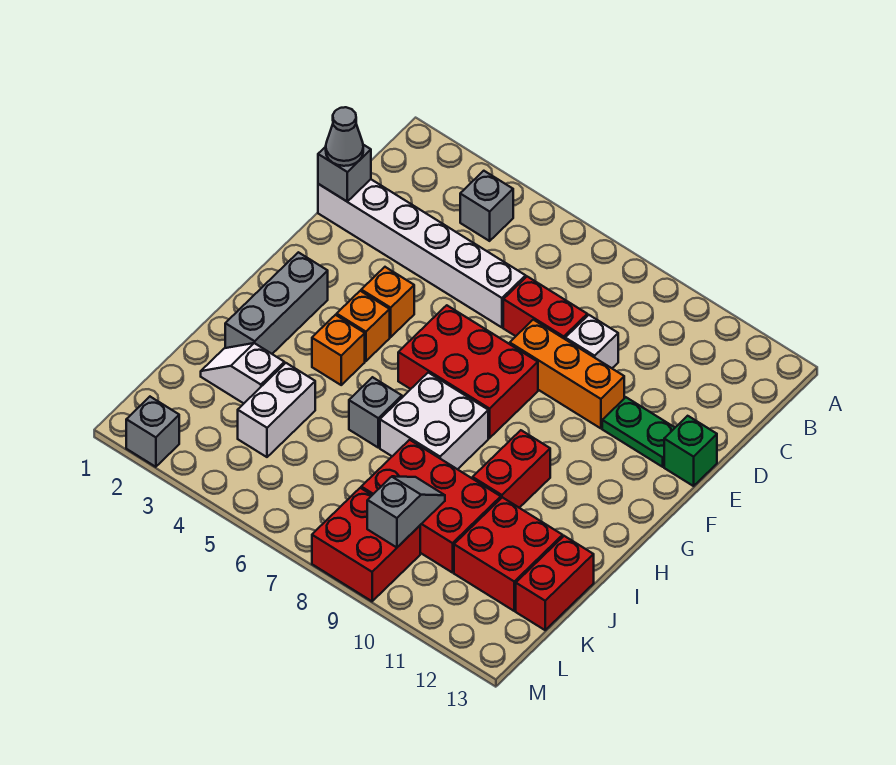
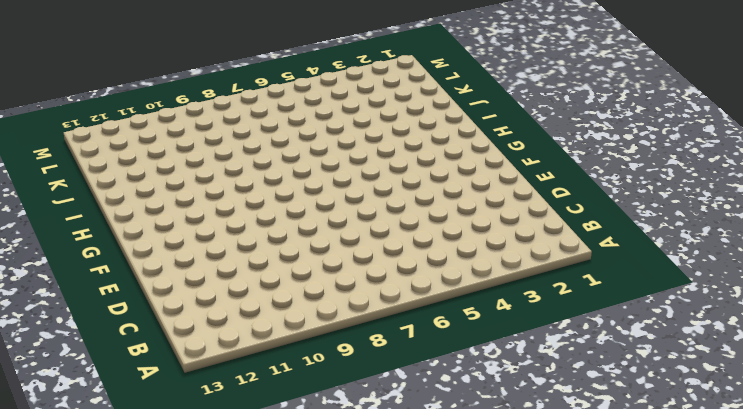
none -> grey brick B4 level 1
none -> white brick D1:D6 level 1
none -> red brick D7:D8 level 1

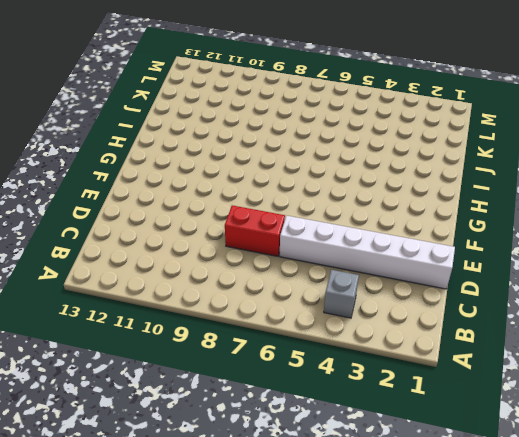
none -> white brick D9 level 1
none -> orange brick E8:E10 level 1
none -> green plate E11:E12 level 1

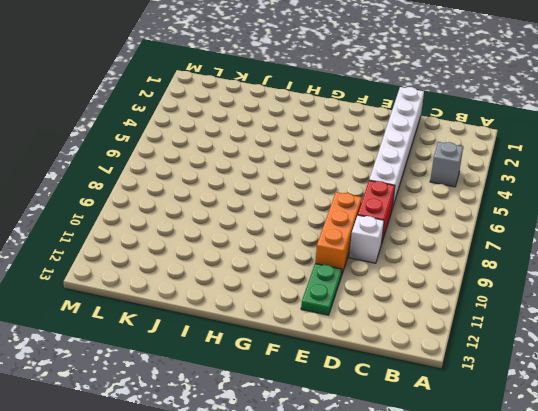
none -> green brick E13 level 1
none -> orange brick F4 level 1
none -> red brick F6:G8 level 1

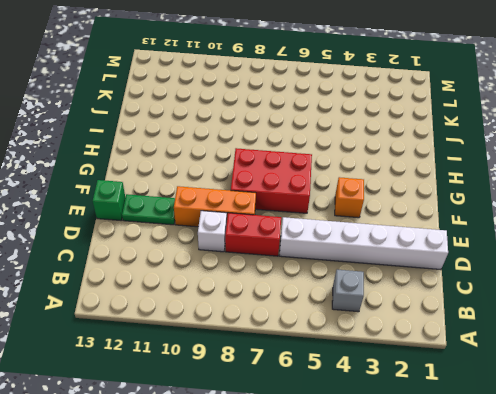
none -> grey brick G2:I2 level 1
none -> orange brick G4 level 1
none -> orange brick H4 level 1

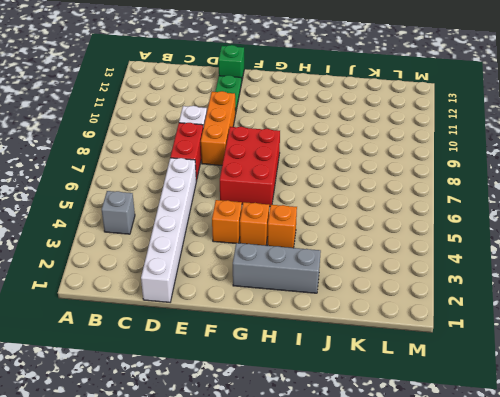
none -> white brick H7:I8 level 1
none -> red brick H10:I10 level 1
none -> grey brick I6 level 1

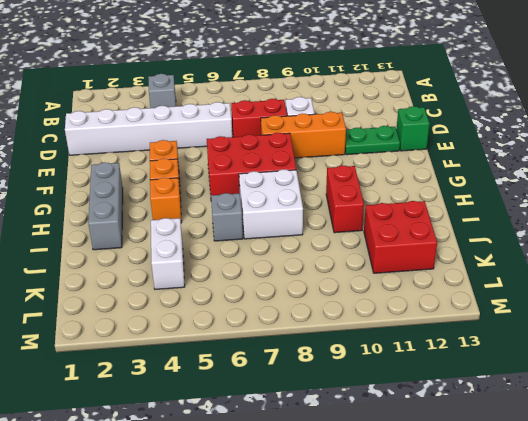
none -> white slope J2:J3 level 1 top 3
none -> red brick J8:K10 level 1
none -> red brick J13:K13 level 1

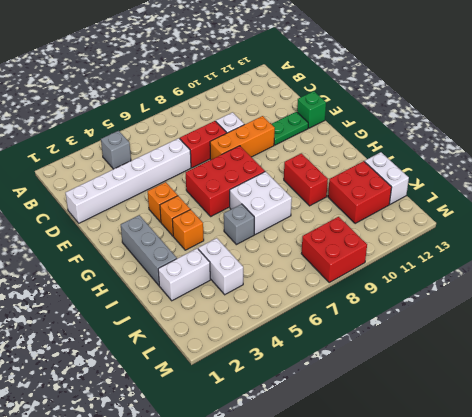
white brick J2:J3 level 1 -> white slope J2:J3 level 1 top 3
white brick J13:K13 level 1 -> red brick J13:K13 level 1
none -> red brick J8:K10 level 1
none -> grey brick M2 level 1
none -> grey brick D1 level 2

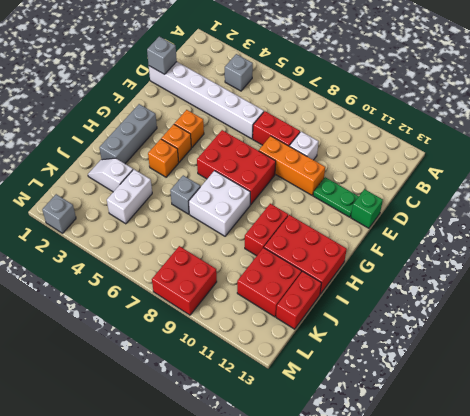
red brick H11:I13 level 1 -> red brick J8:K10 level 1
none -> grey slope K9:L9 level 2 top L
none -> grey cone D1 level 3

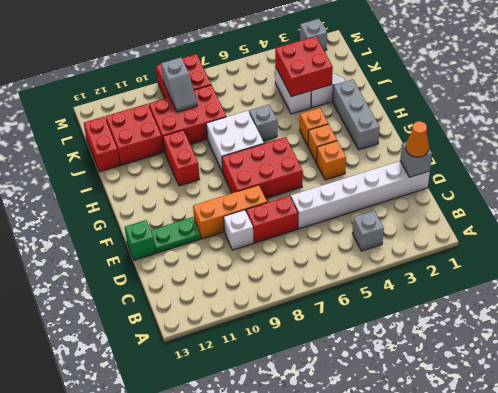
orange cone D1 level 3 -> grey cone D1 level 3
red brick J3:K4 level 2 -> none

